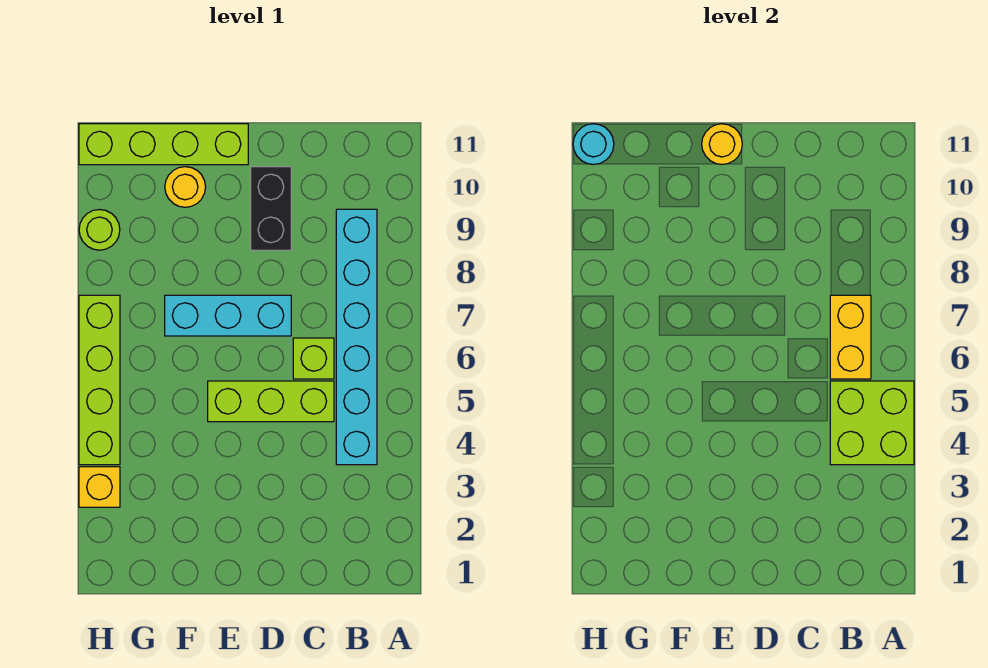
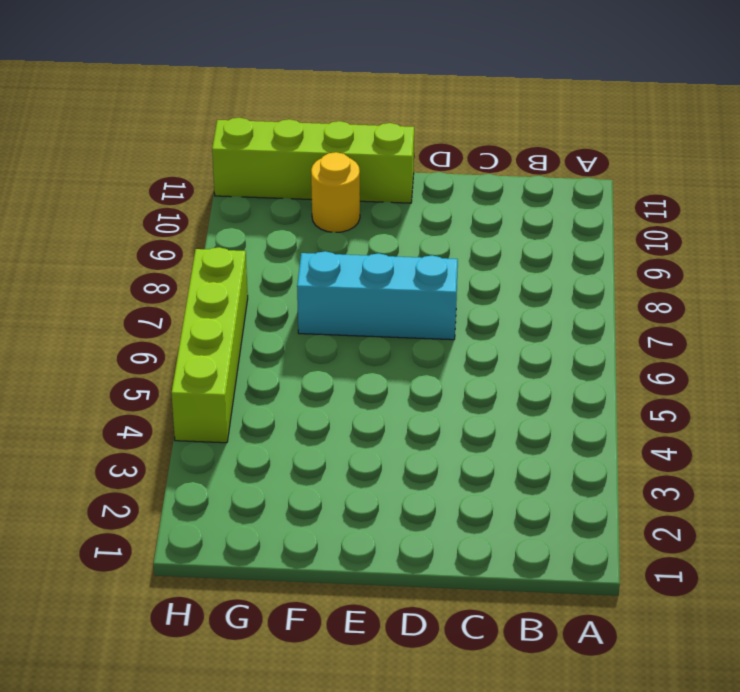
none -> cyan brick B4:B9 level 1
none -> lime brick C5:E5 level 1
none -> lime brick C6 level 1

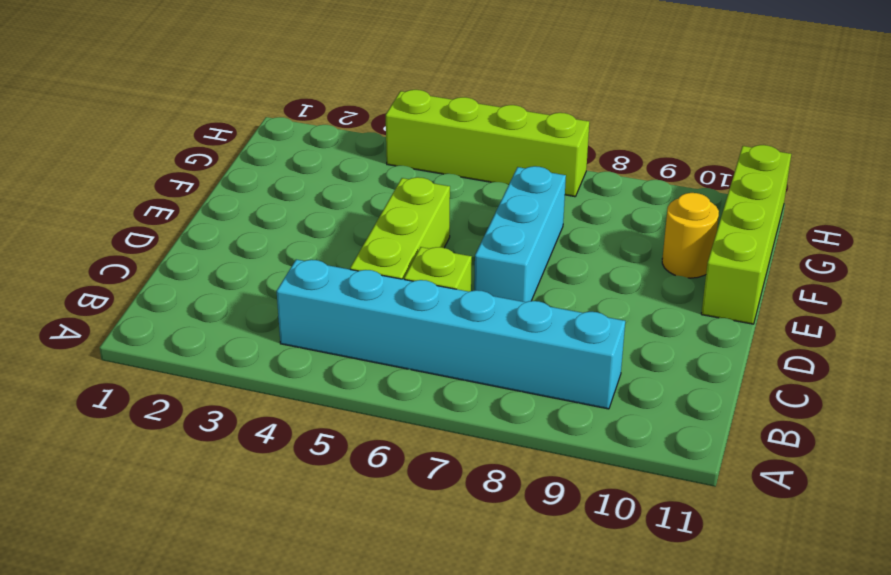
none -> black brick D9:D10 level 1
none -> yellow brick H3 level 1
none -> lime round brick H9 level 1

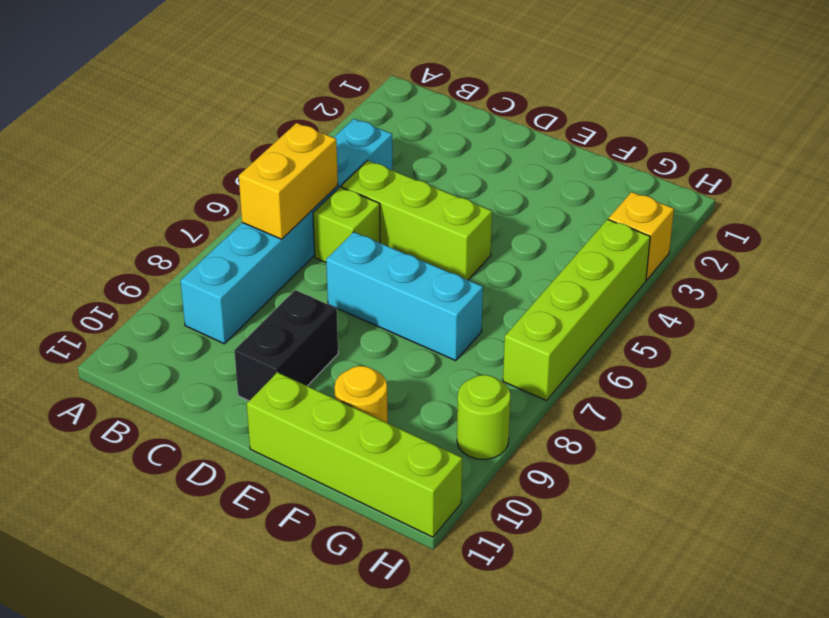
none -> lime brick A4:B5 level 2
none -> yellow round brick E11 level 2
none -> cyan round brick H11 level 2

